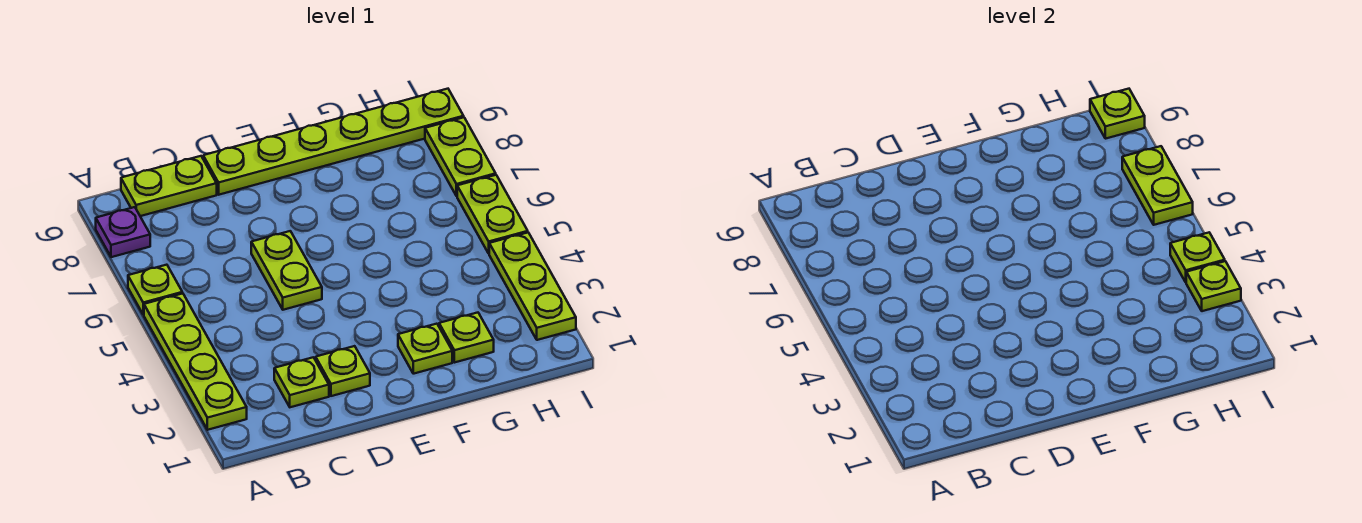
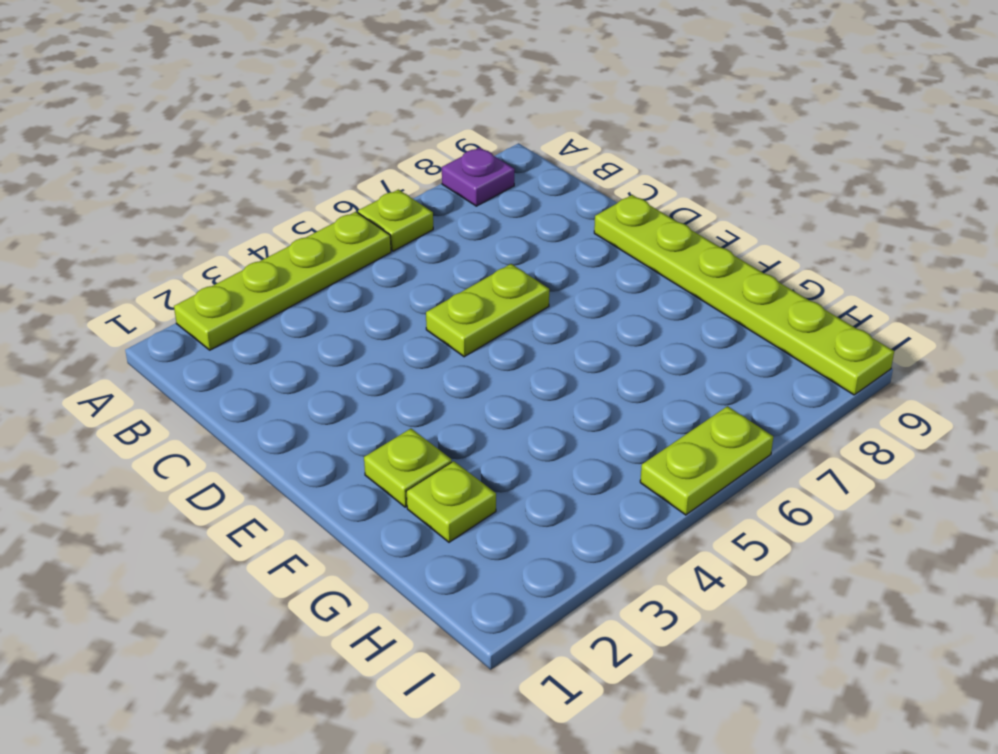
none -> lime plate B9:C9 level 1
none -> lime plate C2 level 1
none -> lime plate D2 level 1

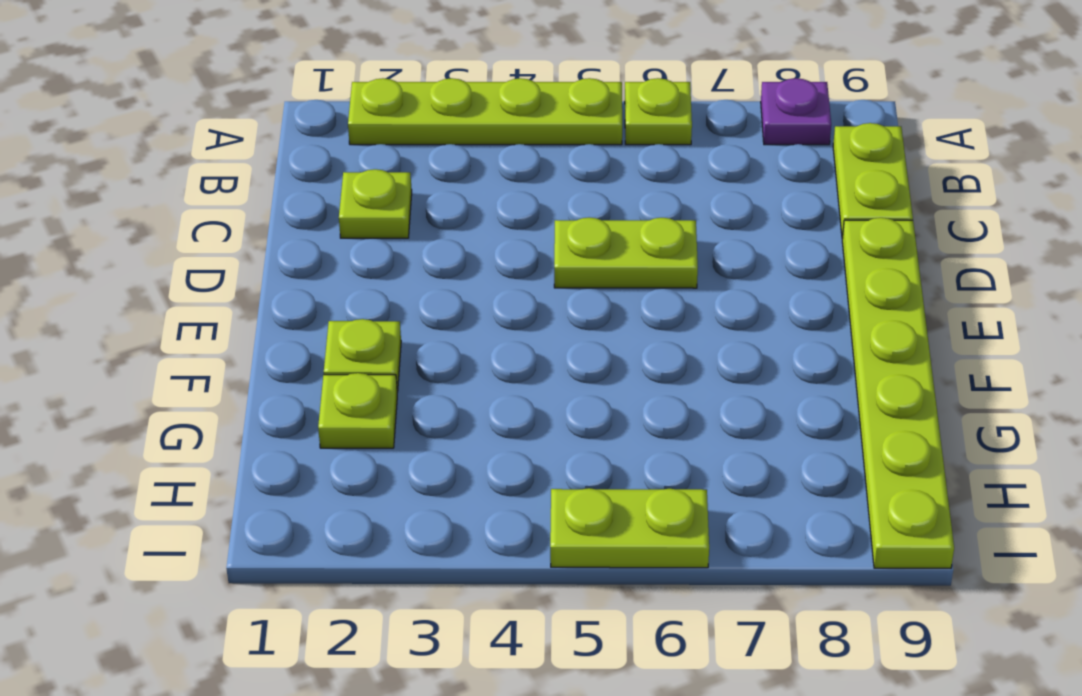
none -> lime plate D2 level 1
none -> lime plate I2:I4 level 1
none -> lime plate I7:I8 level 1

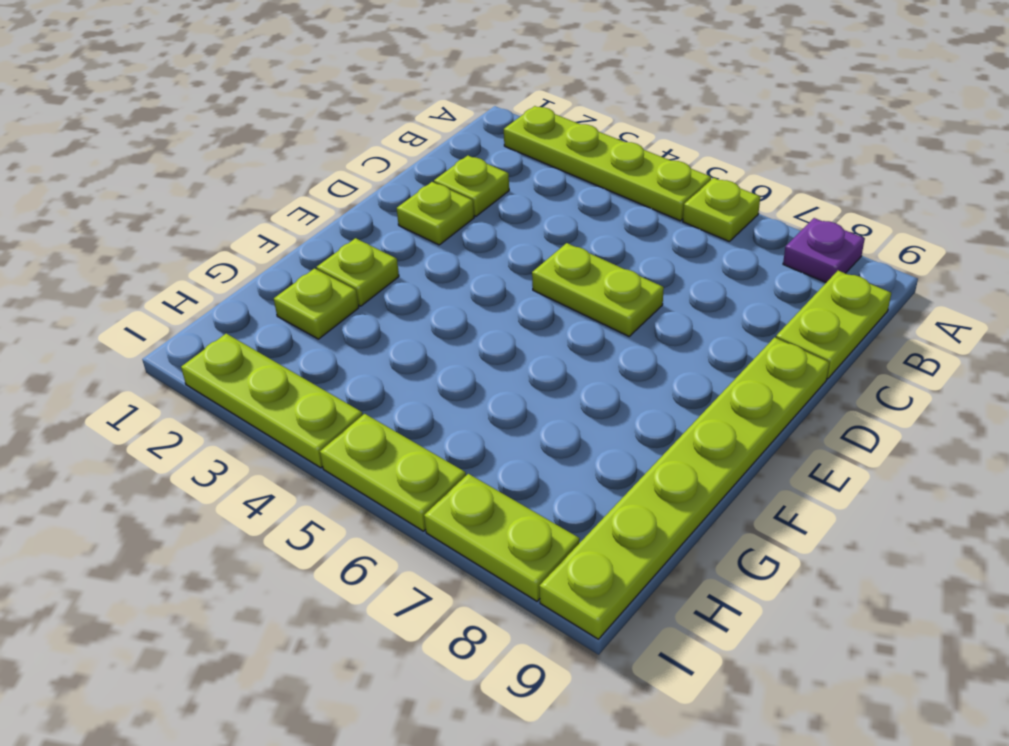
none -> lime plate I3 level 2
none -> lime plate I4 level 2
none -> lime plate I6:I7 level 2

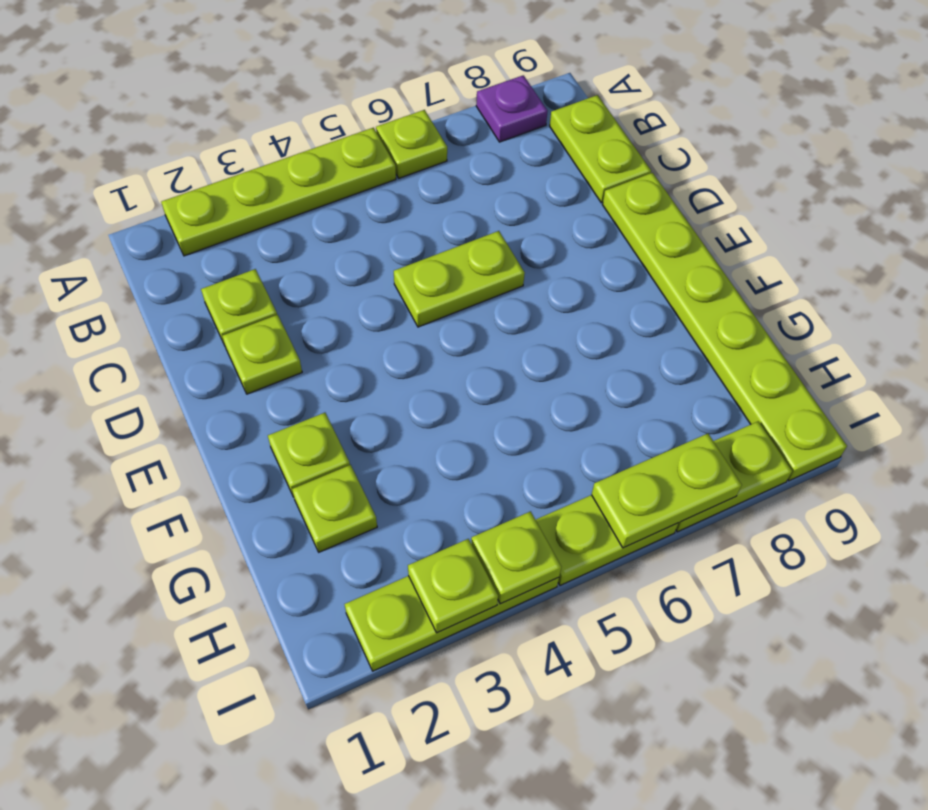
none -> lime plate I9 level 2

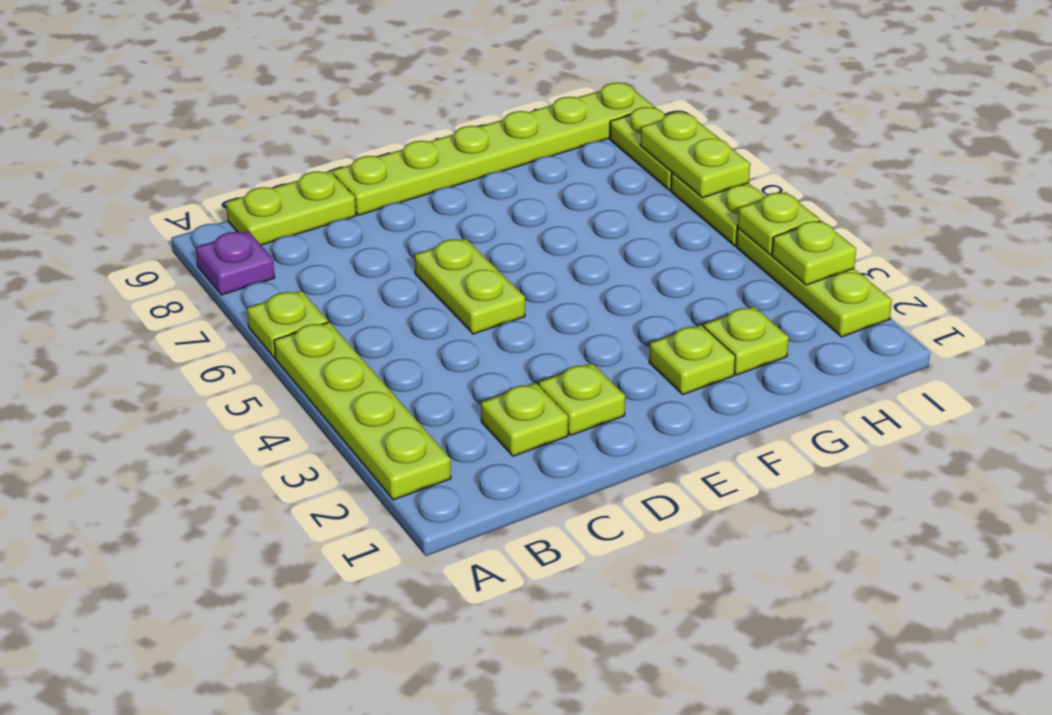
none -> lime plate I9 level 2

